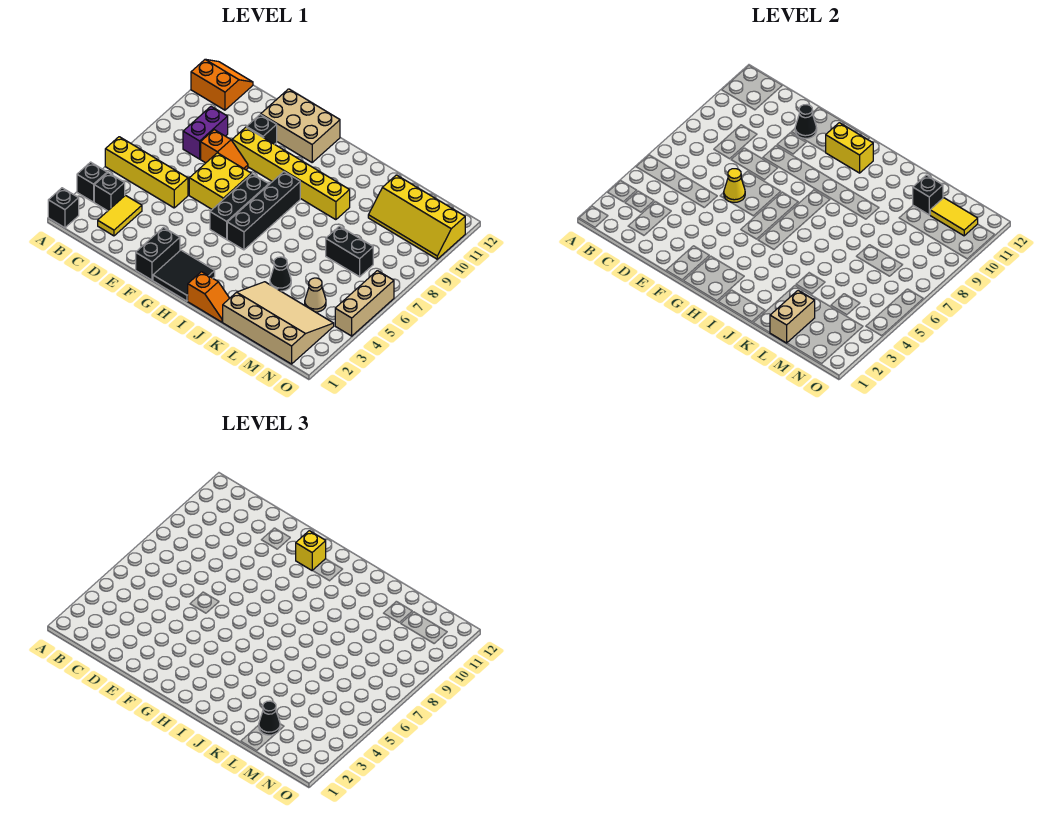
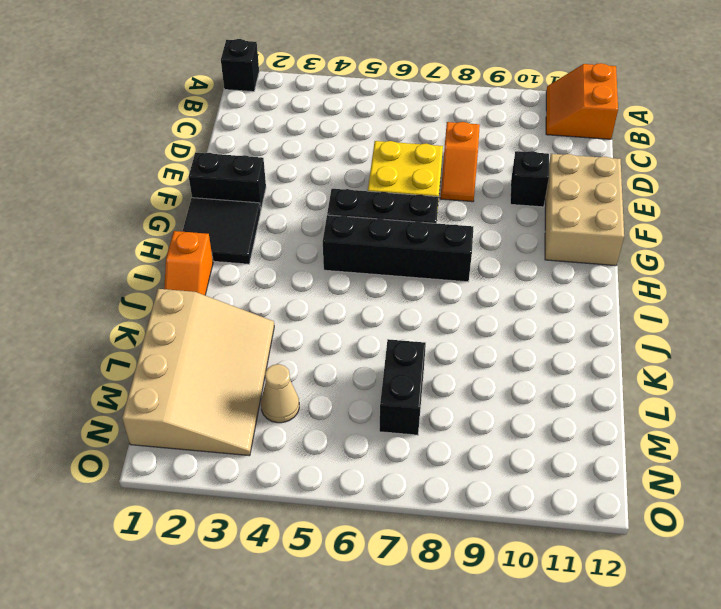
orange slope A11:B12 level 1 top 12 -> orange slope A11:B12 level 1 top 11
none -> black brick A3 level 1
none -> yellow brick A5:D5 level 1
none -> black brick B3 level 1
none -> yellow tile C2:C3 level 1

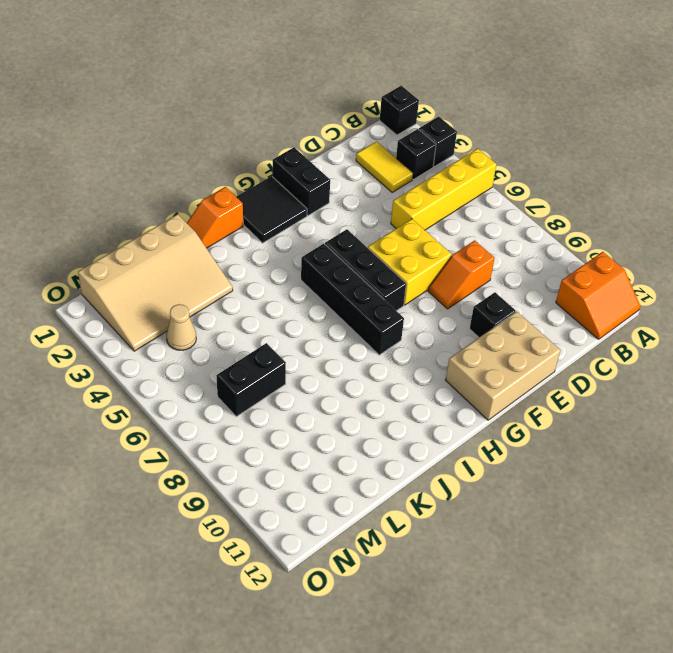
none -> purple brick C8:C9 level 1
none -> yellow brick E9:J9 level 1
none -> black cone K4 level 1
none -> yellow slope L10:O11 level 1 top 11

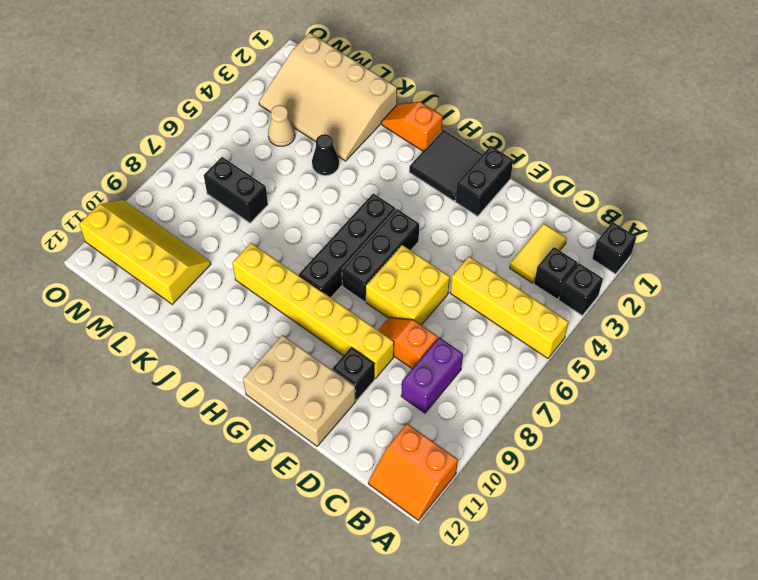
none -> tan brick O4:O6 level 1
none -> yellow cone E6 level 2
none -> black cone E11 level 2
none -> yellow brick G11:H11 level 2

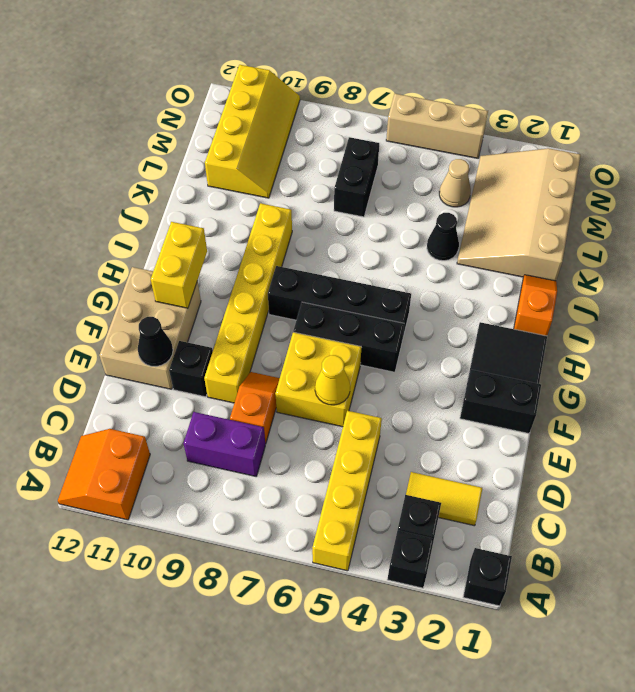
none -> tan brick L1:L2 level 2
none -> black brick L11 level 2
none -> yellow tile M11:N11 level 2
none -> yellow brick G11 level 3

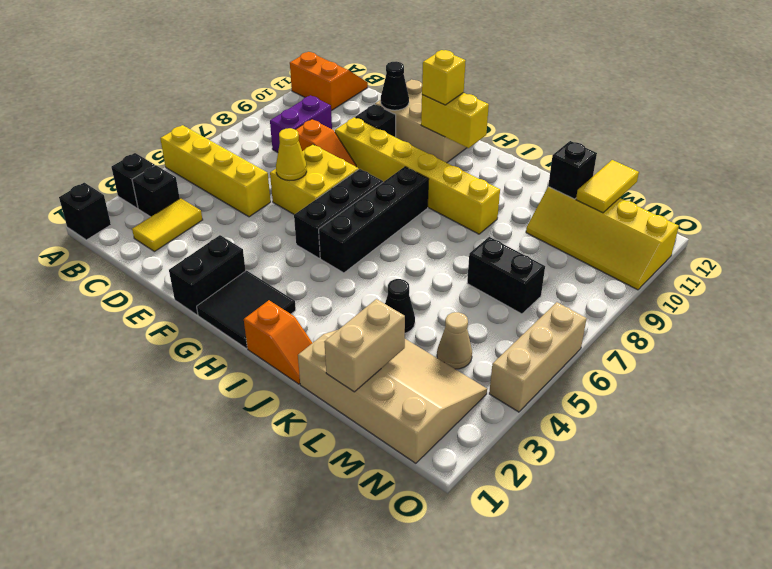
yellow tile M11:M12 level 2 -> yellow tile M11:N11 level 2
none -> black cone L2 level 3

